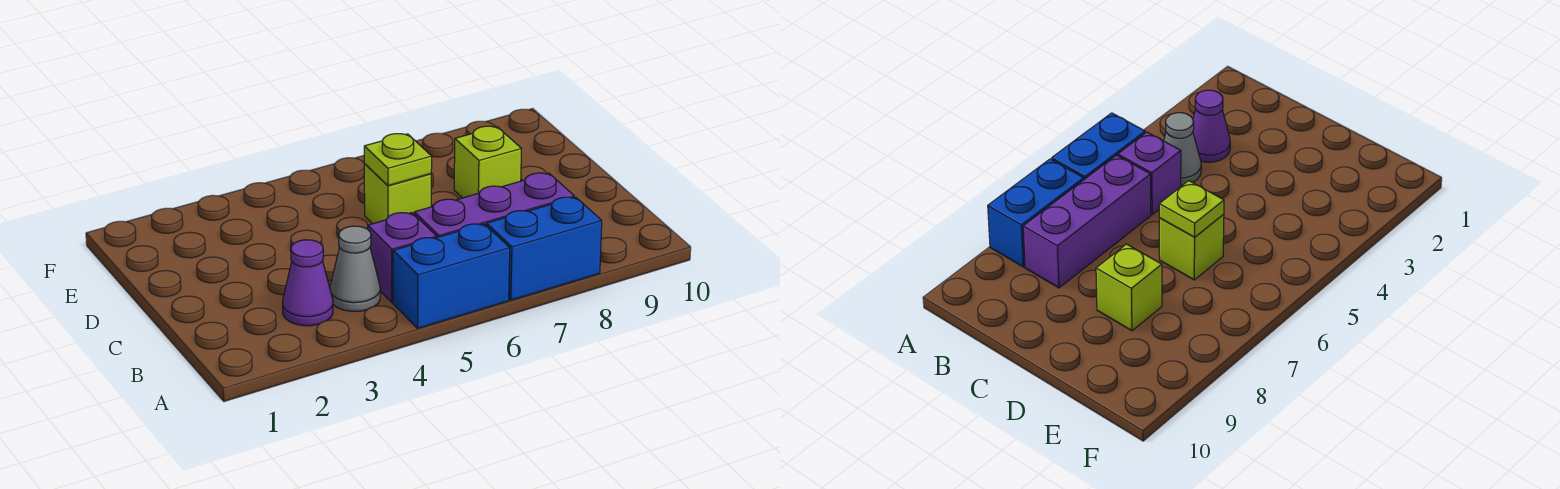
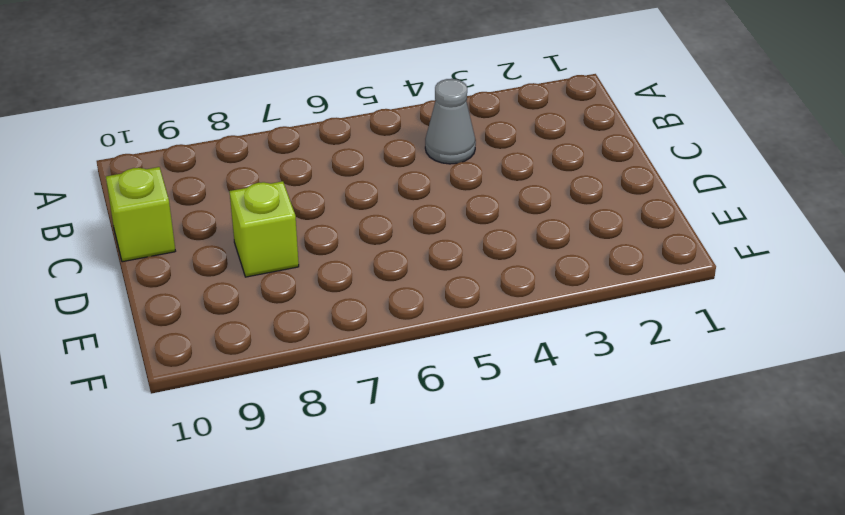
lime brick C10 level 1 -> lime brick D6 level 1
none -> blue brick A5:A6 level 1
none -> blue brick A7:A8 level 1

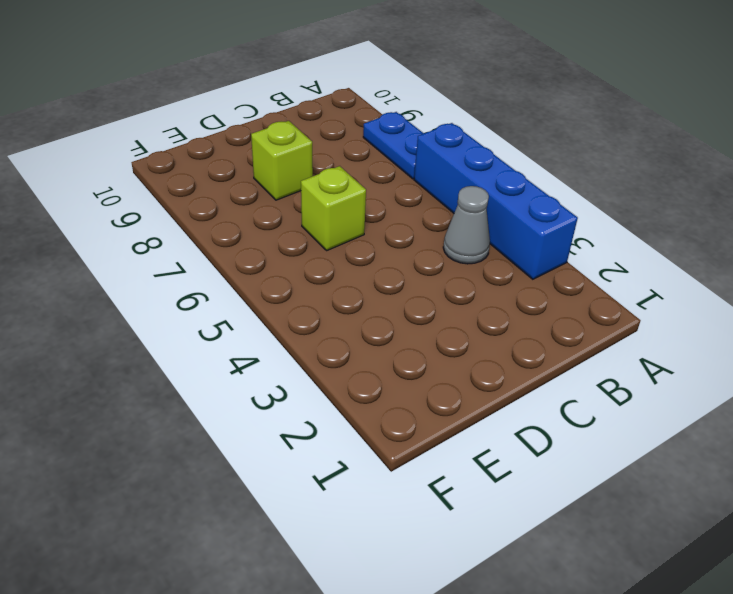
blue brick A3:A6 level 1 -> blue brick A5:A6 level 1
blue plate A7:A8 level 1 -> blue brick A7:A8 level 1
none -> purple cone B3 level 1
none -> purple brick B5 level 1

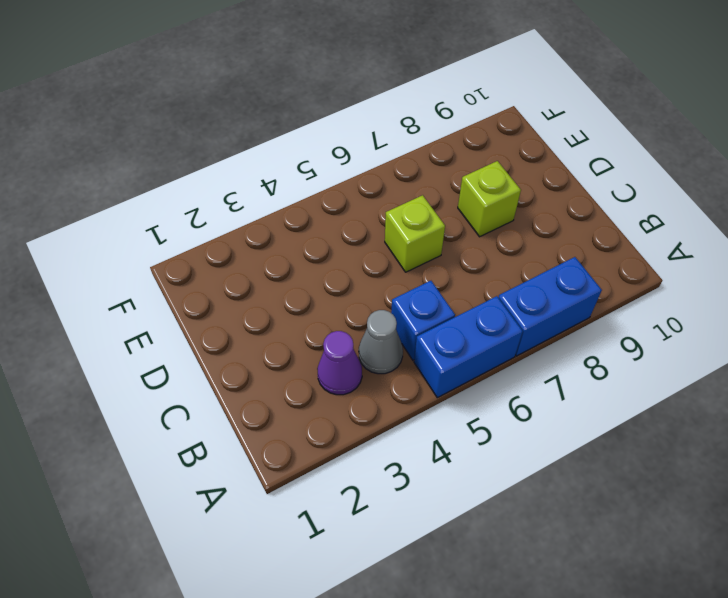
blue brick B5 level 1 -> purple brick B5 level 1
none -> purple brick B6:B8 level 1
none -> lime plate D6 level 2

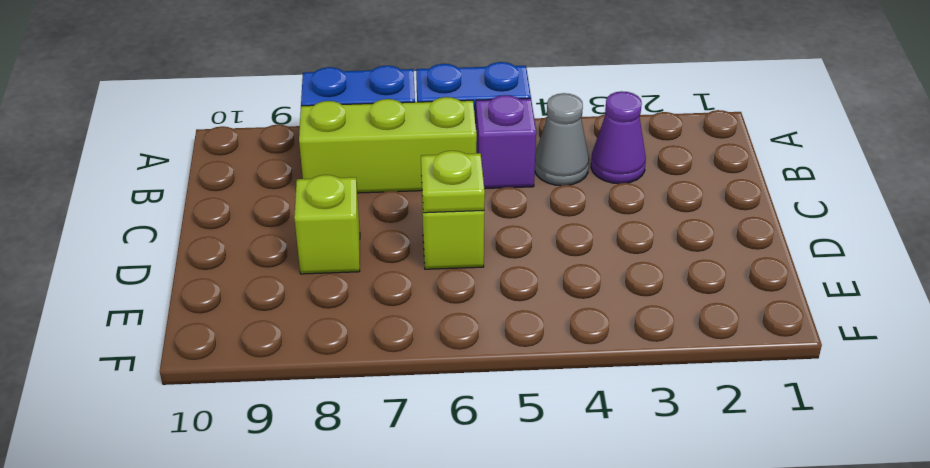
lime brick B6:B8 level 1 -> purple brick B6:B8 level 1

